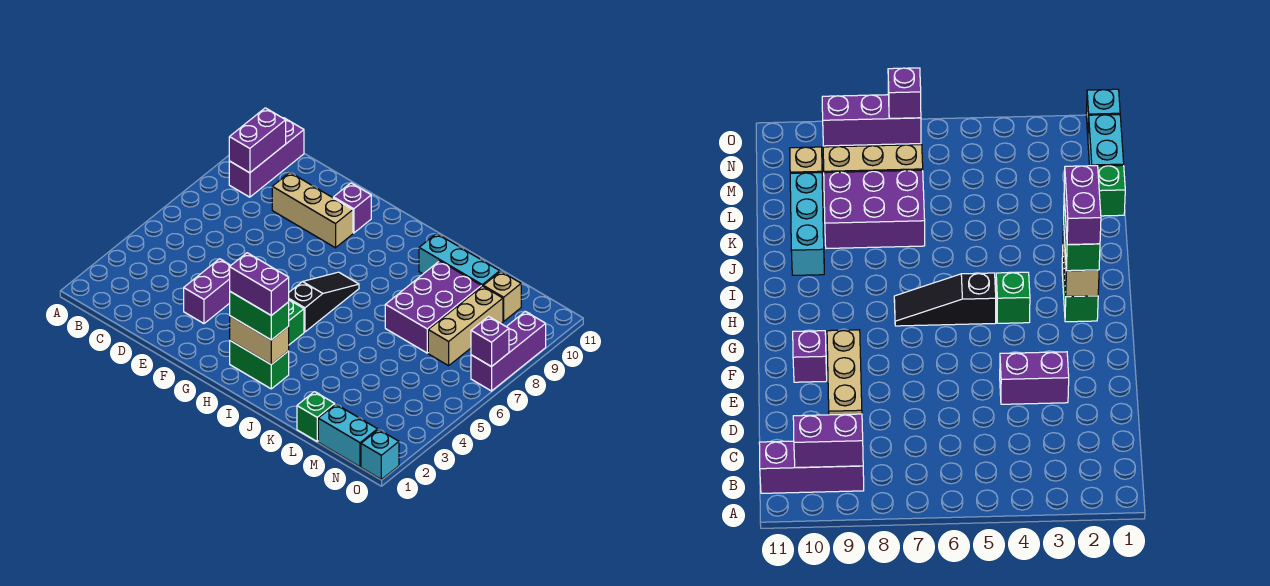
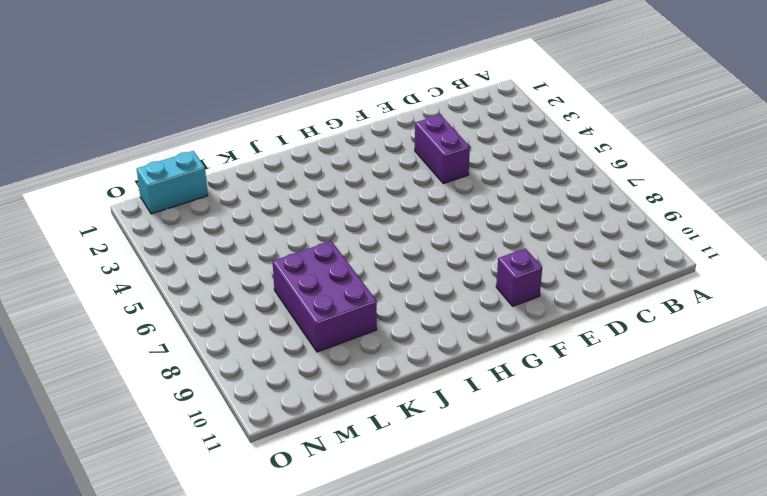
none -> purple brick B9:B11 level 1
none -> tan brick D9:F9 level 1
none -> green brick H2:I2 level 1

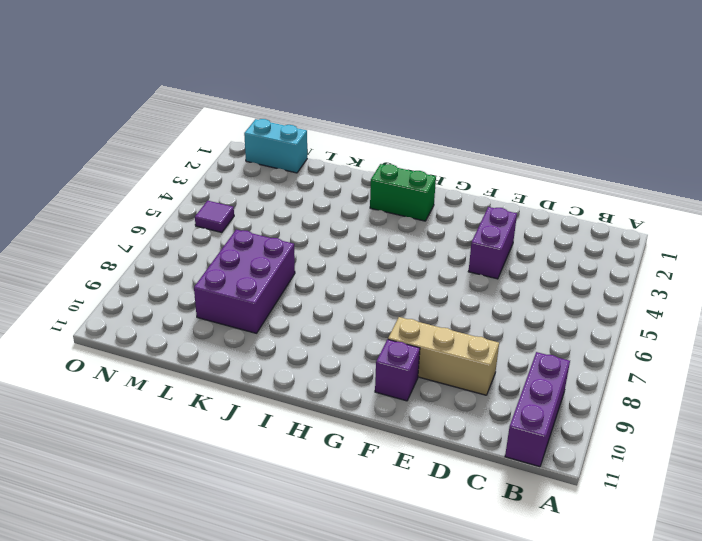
purple tile N5 level 1 -> none
none -> green brick H4 level 1
none -> black slope H5:H7 level 1 top 5
none -> cyan brick J10:L10 level 1

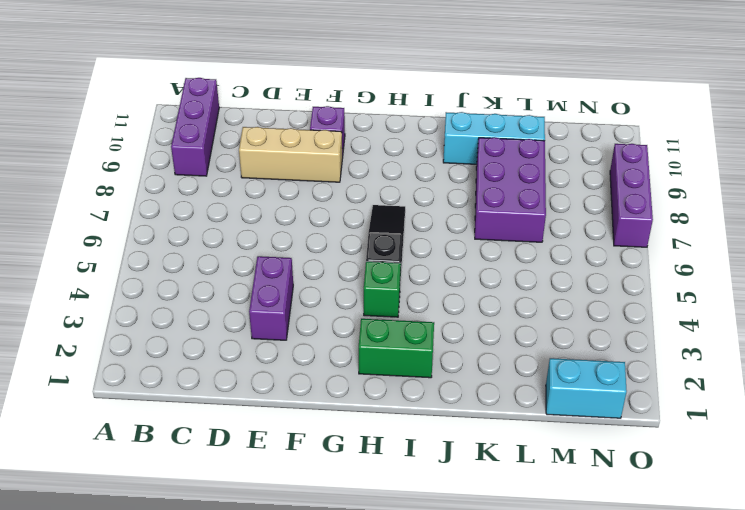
none -> green brick L1 level 1
none -> tan brick M7:M9 level 1
none -> tan brick M10 level 1

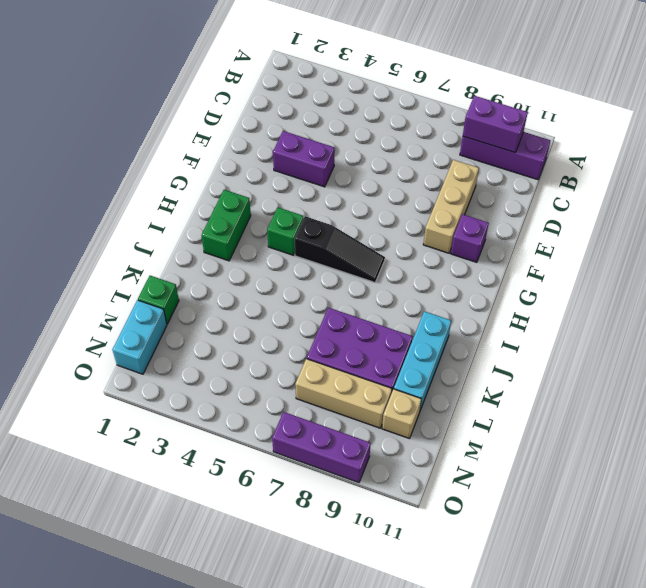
none -> cyan brick O1 level 1
none -> tan brick H2:I2 level 2
none -> purple brick O7 level 2

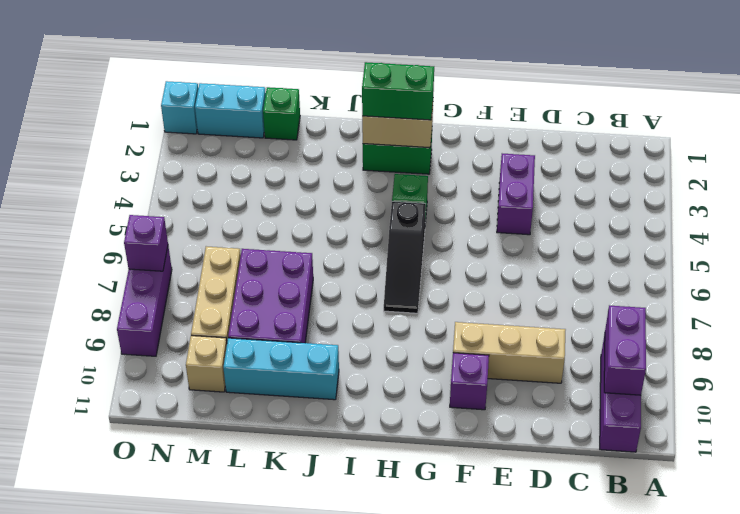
none -> purple brick H2:I2 level 4

